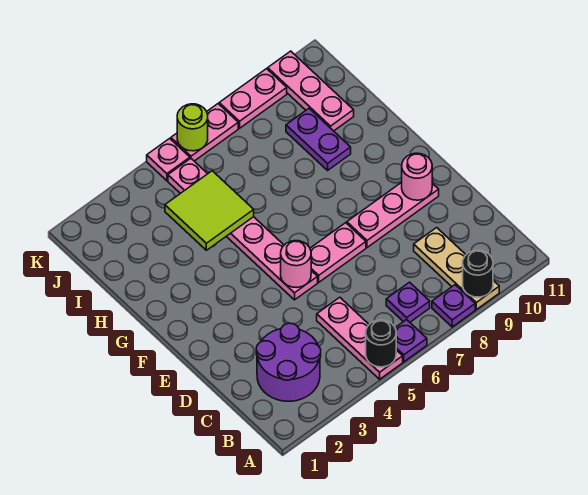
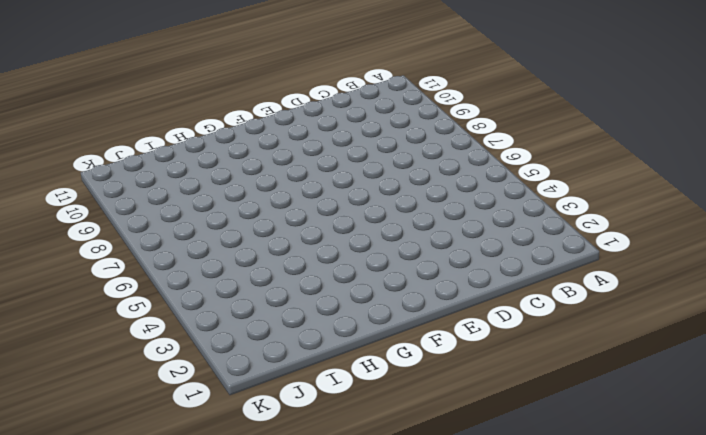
none -> pink plate A5:C5 level 1
none -> purple plate A6 level 1
none -> purple plate A8 level 1

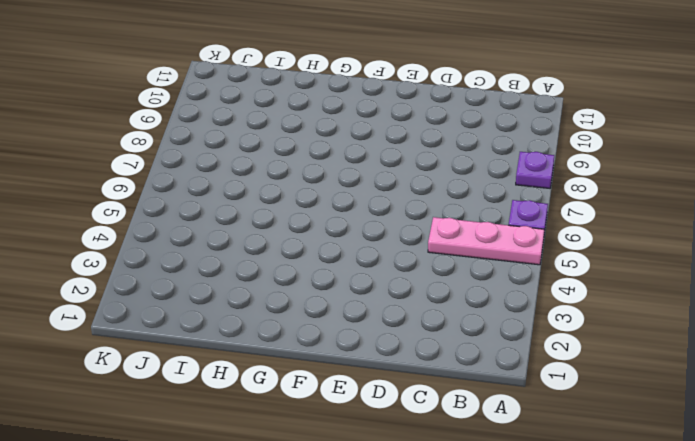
none -> tan plate A9:C9 level 1
none -> purple round brick B2:C3 level 1
none -> purple plate B7 level 1

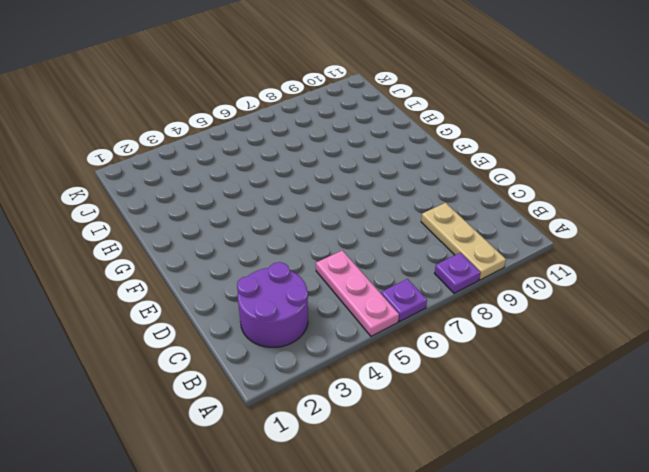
none -> purple plate B7 level 1
none -> pink plate E5:J5 level 1
none -> pink plate E6:E7 level 1

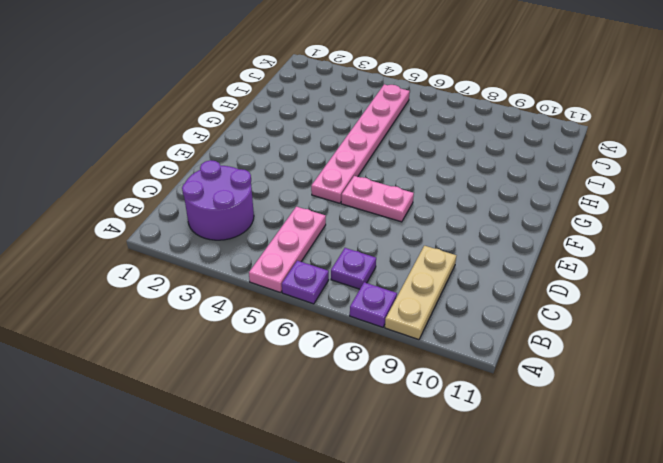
none -> pink plate E8:E10 level 1
none -> purple plate H9:I9 level 1
none -> pink plate I10:K10 level 1

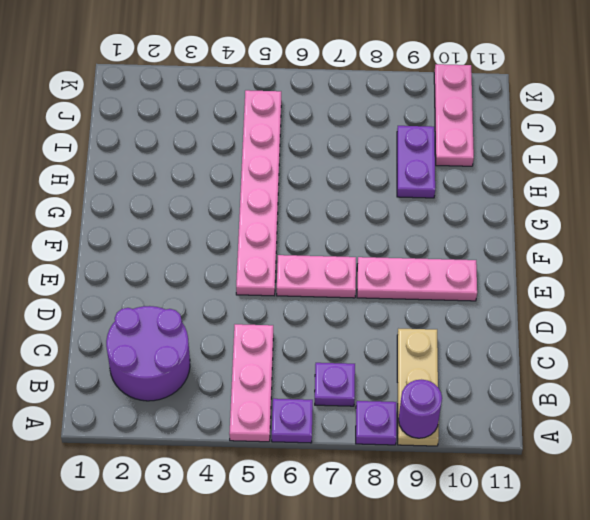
purple round brick A9 level 2 -> black round brick A9 level 2
none -> pink plate K5 level 1
none -> pink plate K6:K7 level 1
none -> pink plate K8:K9 level 1

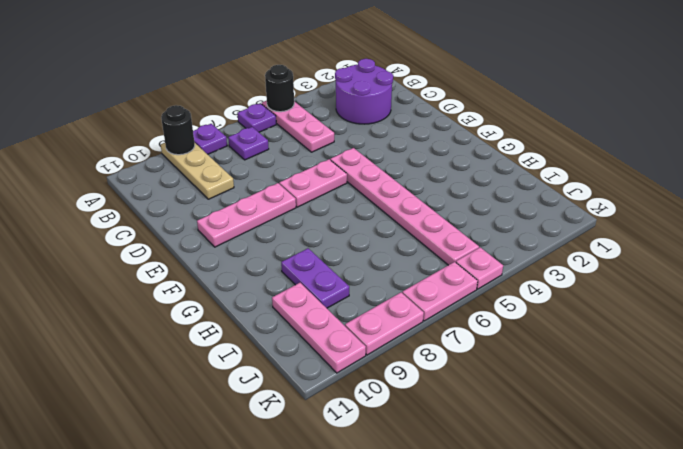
none -> pink round brick E5 level 2
none -> pink round brick E10 level 2
none -> lime tile H4:I5 level 2

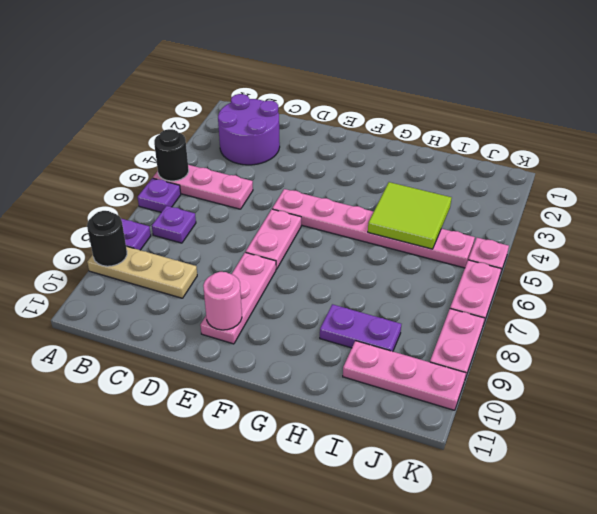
none -> pink round brick E5 level 2
none -> lime round brick K6 level 2

